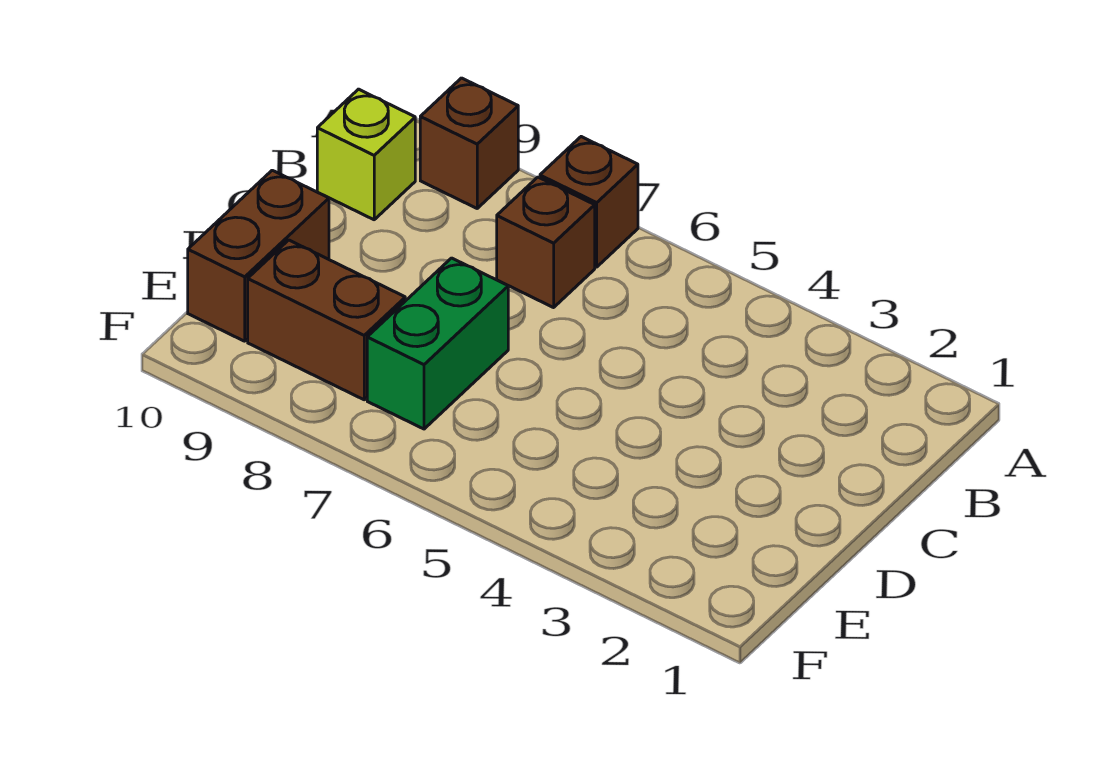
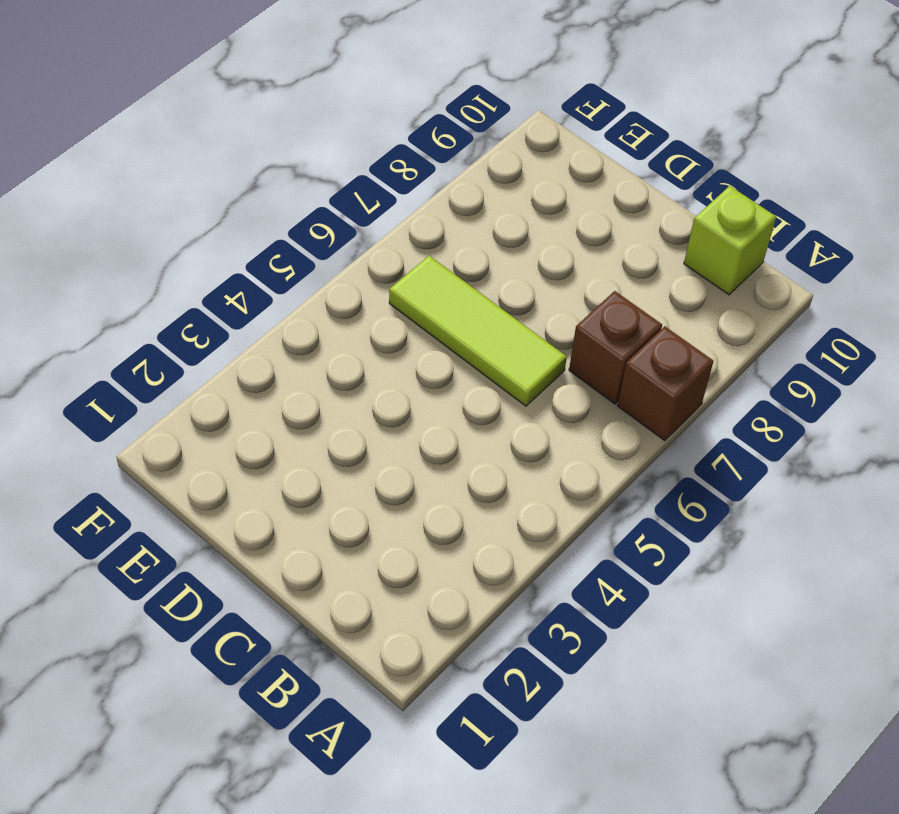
lime tile C6:E6 level 1 -> none
none -> brown brick A9 level 1
none -> green brick D7:E7 level 1

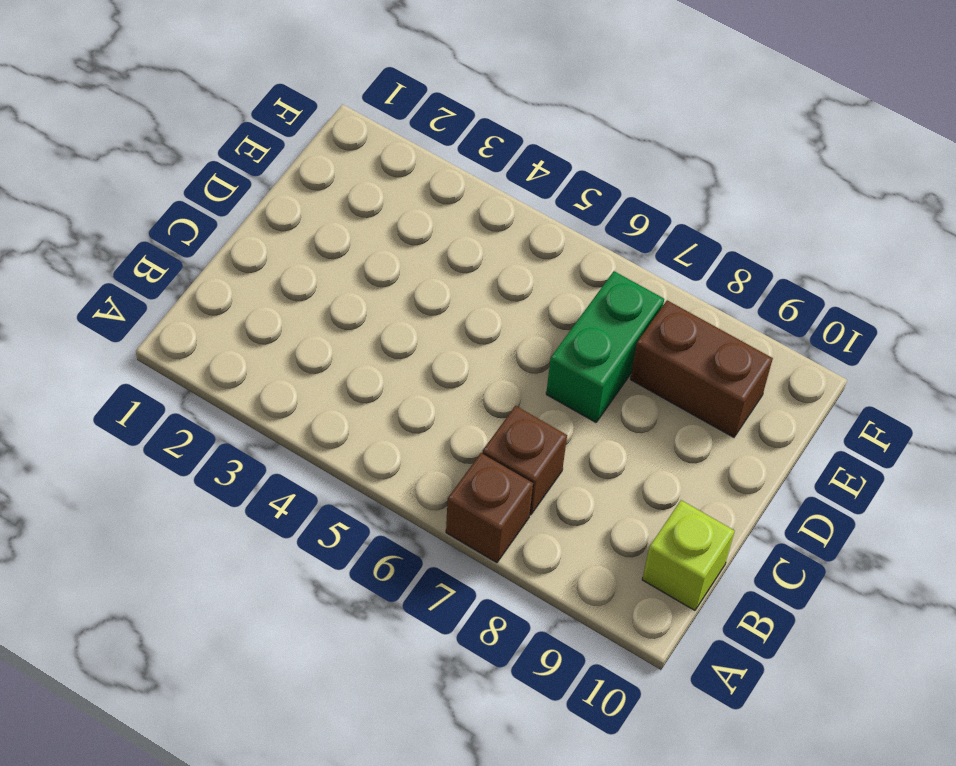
none -> brown brick A9 level 1
none -> brown brick D10:E10 level 1

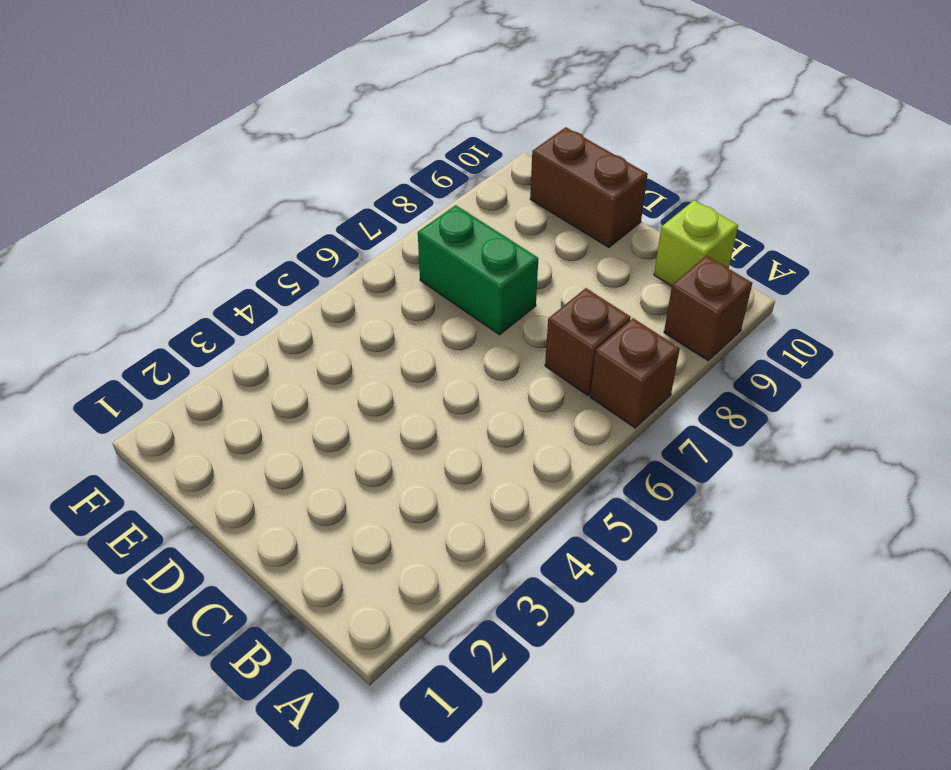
none -> brown brick E8:E9 level 1

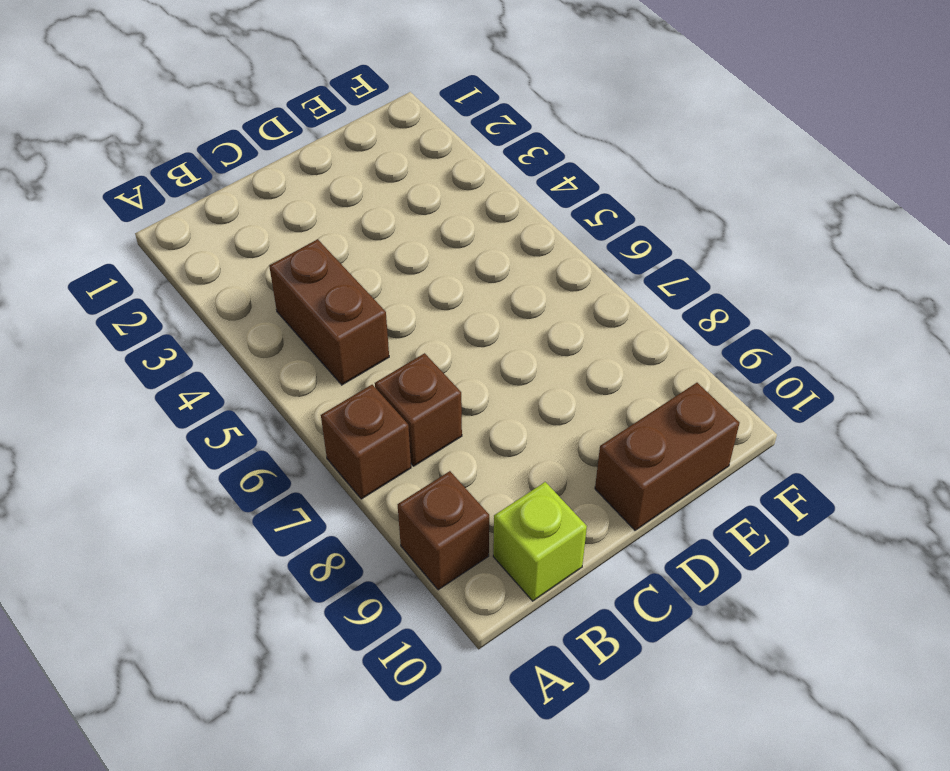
brown brick B4:B5 level 1 -> brown brick E8:E9 level 1
none -> green brick D7:E7 level 1

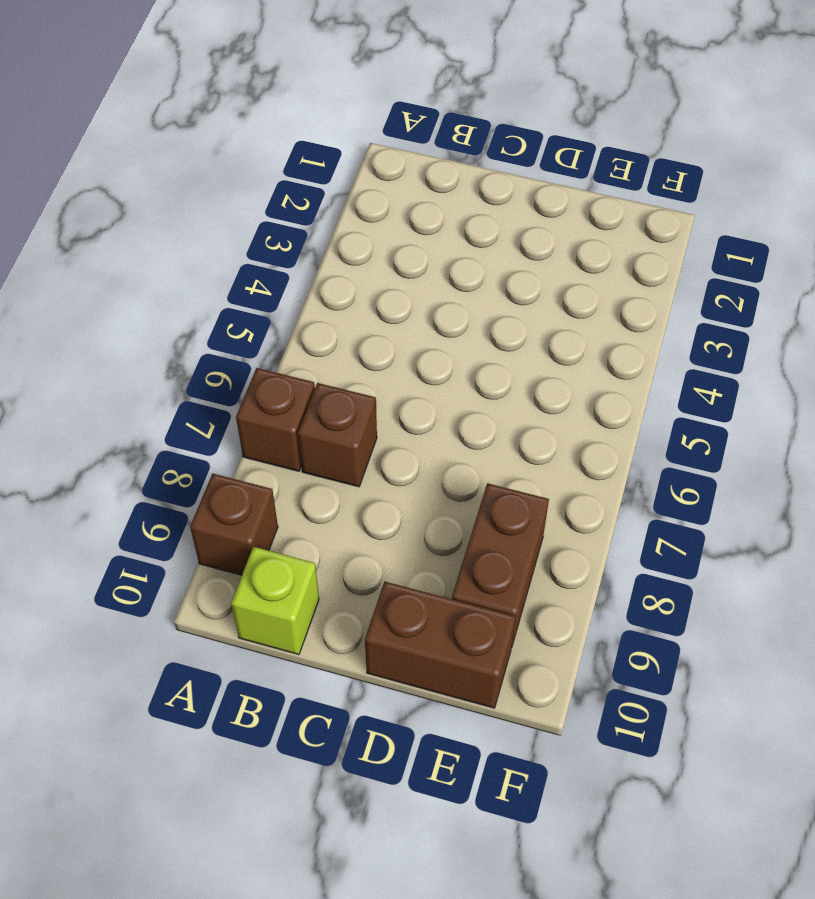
none -> green brick D7:E7 level 1

